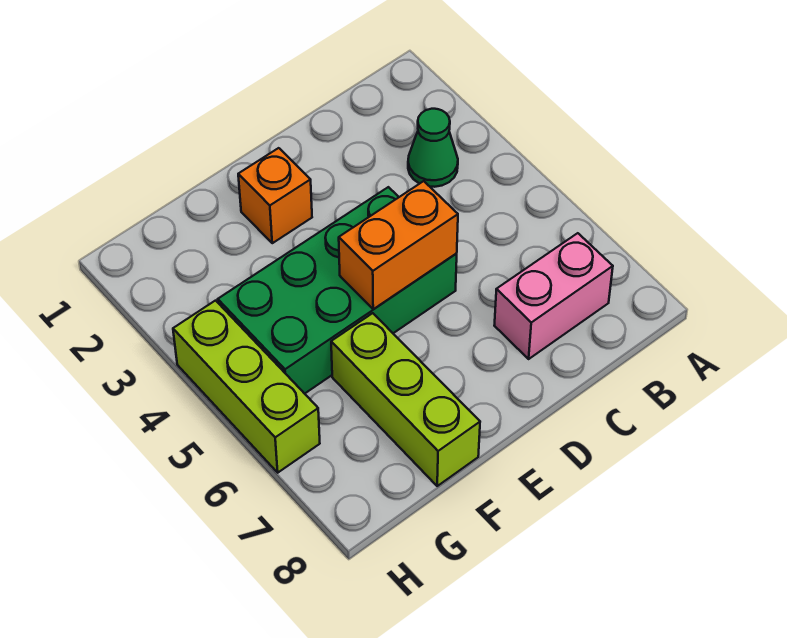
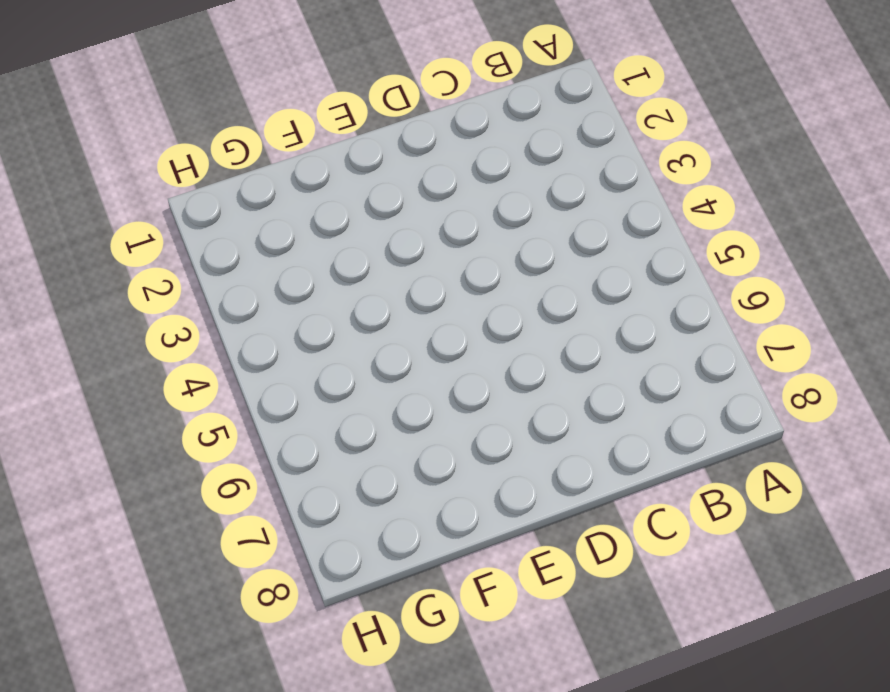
none -> green cone B3 level 1
none -> pink brick B7:C7 level 1

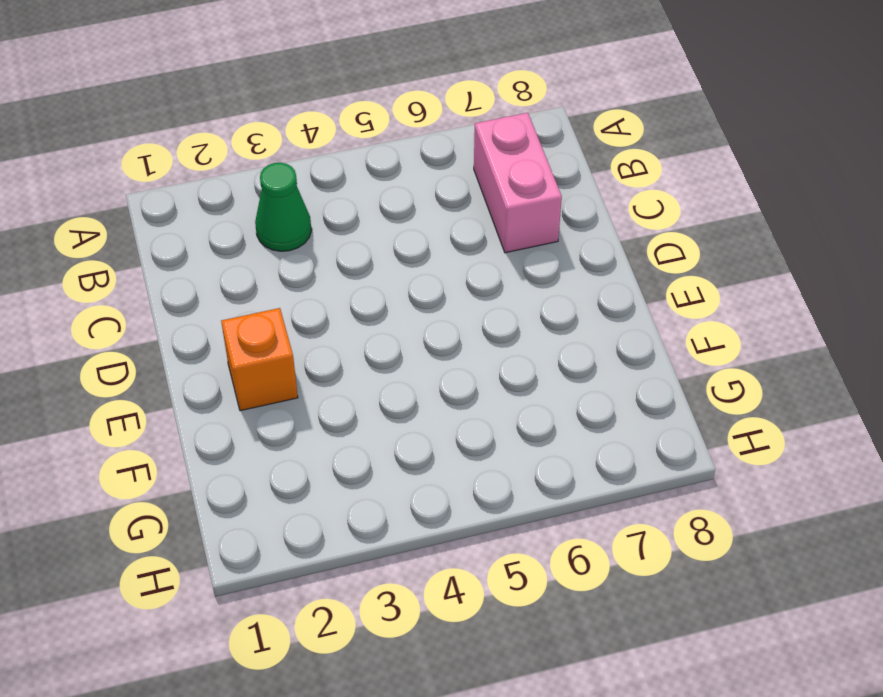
none -> green brick D4:G5 level 1
none -> lime brick F6:F8 level 1

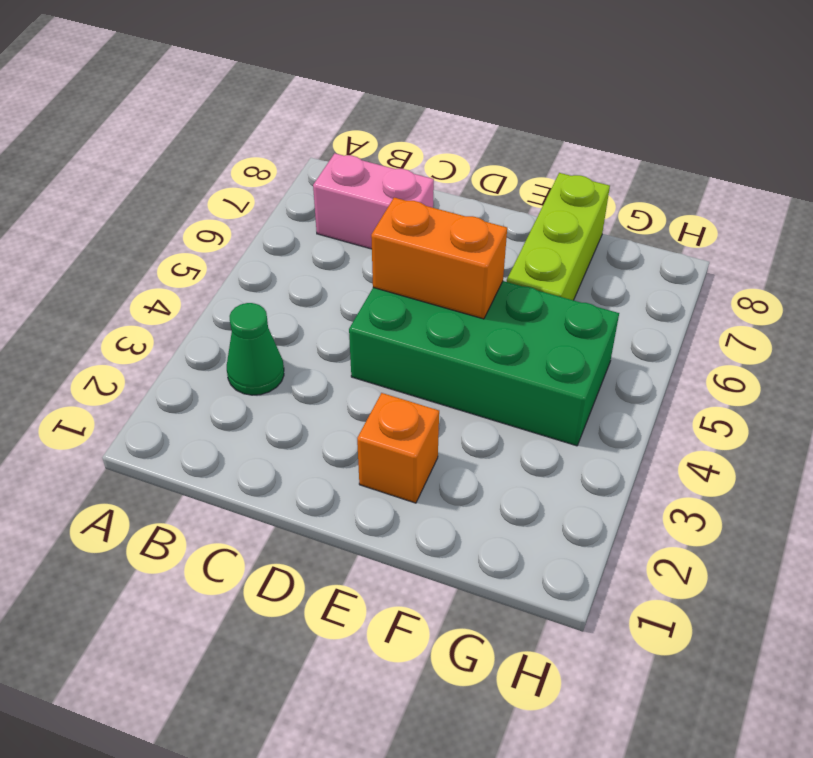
none -> lime brick H4:H6 level 1

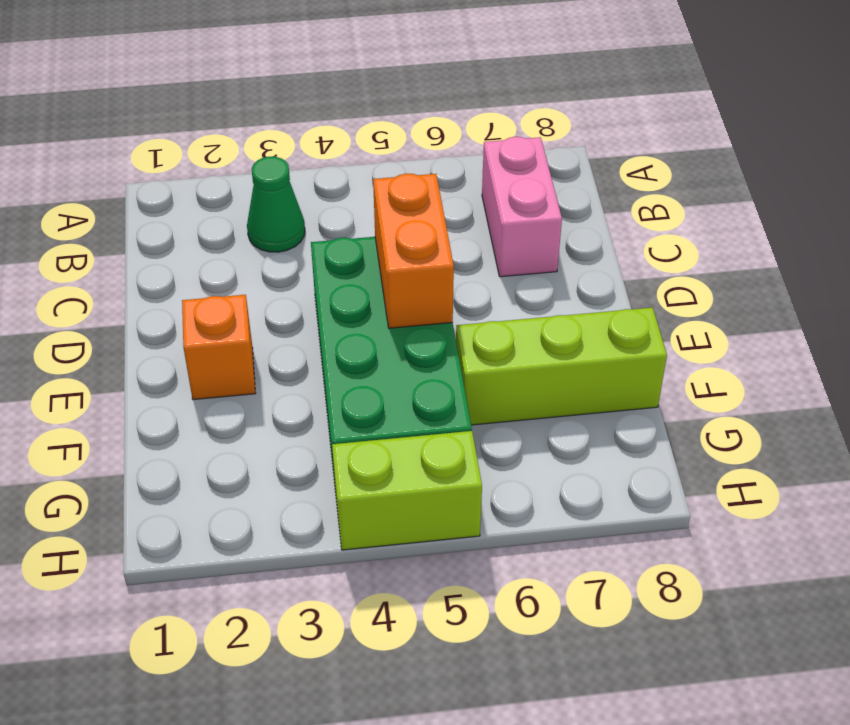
lime brick H4:H5 level 1 -> lime brick H4:H6 level 1

